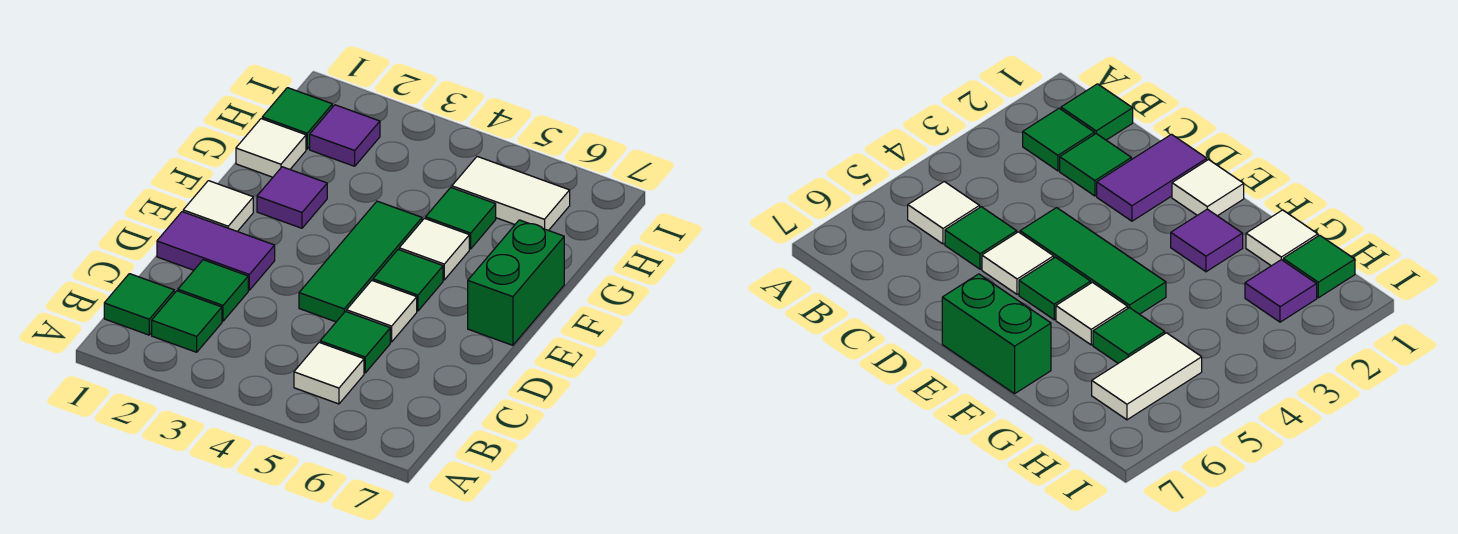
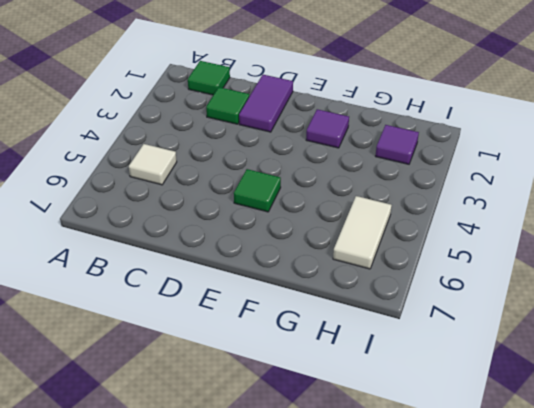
none -> green tile B2 level 1
none -> green tile C5 level 1
none -> green tile D4:F4 level 1

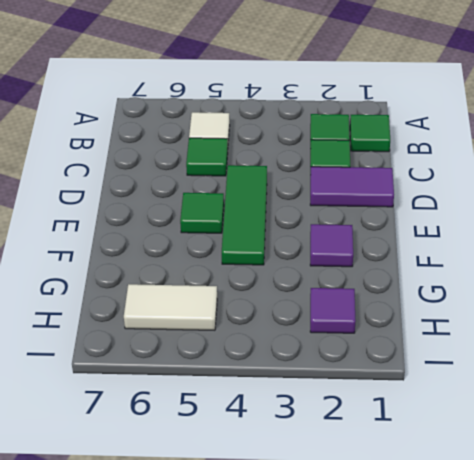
none -> white tile D5 level 1
none -> white tile E1 level 1
none -> green brick E7:F7 level 1

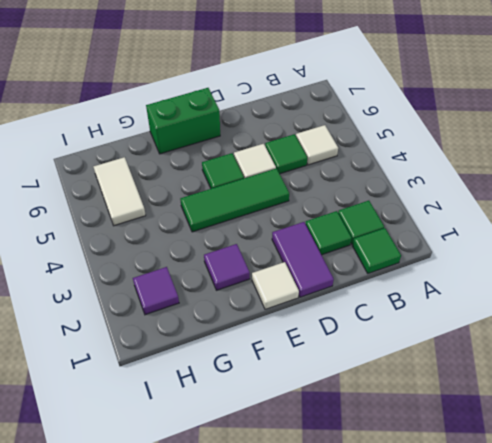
none -> white tile F5 level 1
none -> white tile G1 level 1
none -> green tile G5 level 1

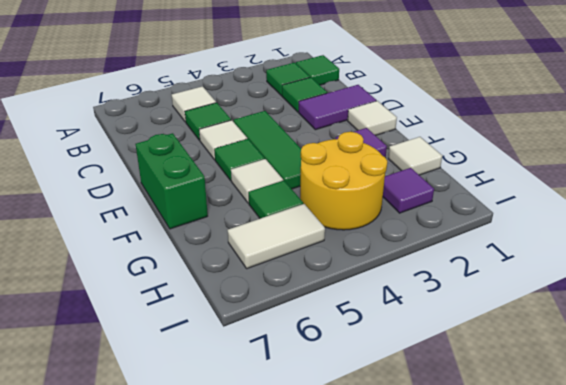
yellow round brick G3:H4 level 1 -> none
none -> green tile H1 level 1

